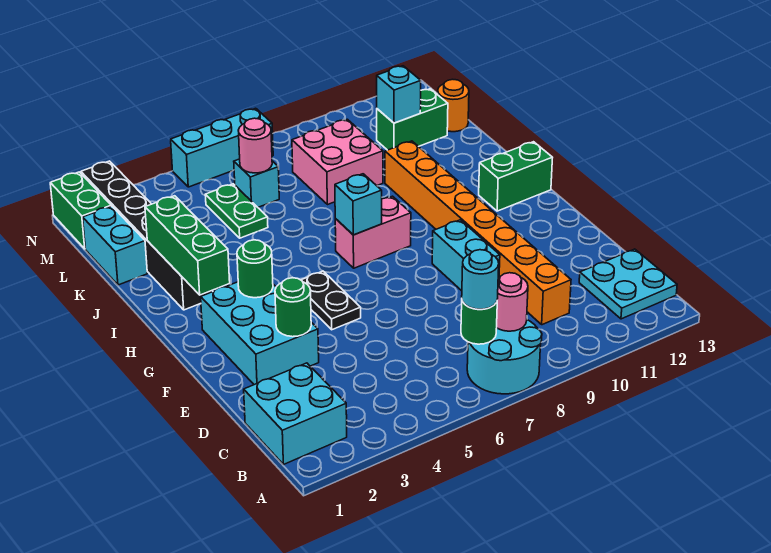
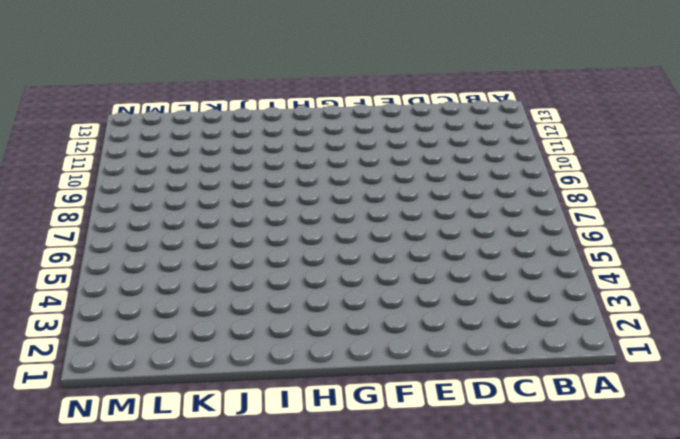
none -> cyan round brick A7:B8 level 1
none -> cyan brick B1:C2 level 1
none -> cyan plate B12:C13 level 1

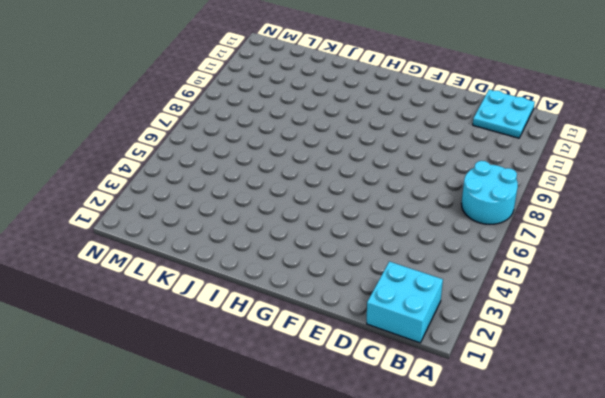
none -> orange brick C10:J10 level 1
none -> cyan brick E2:G3 level 1
none -> cyan brick E9:F9 level 1

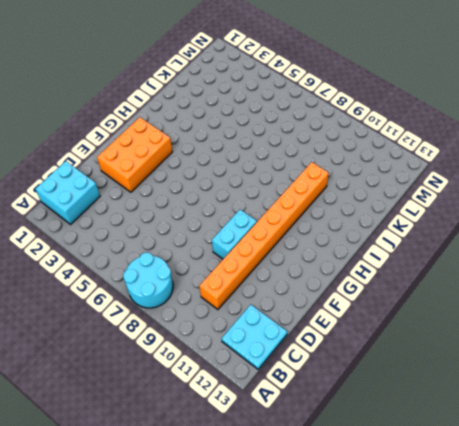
orange brick E2:G3 level 1 -> cyan brick E2:G3 level 1
none -> black plate F5:G5 level 1
none -> pink brick H7:H8 level 1
none -> green brick H12:H13 level 1

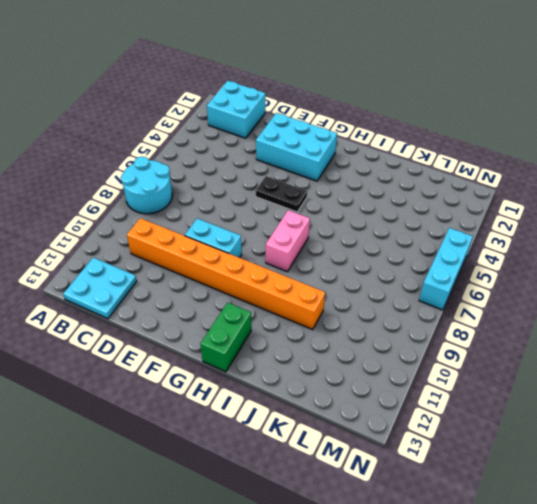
none -> black brick I2:N2 level 1
none -> cyan brick K1:L1 level 1
none -> green plate K5:L5 level 1

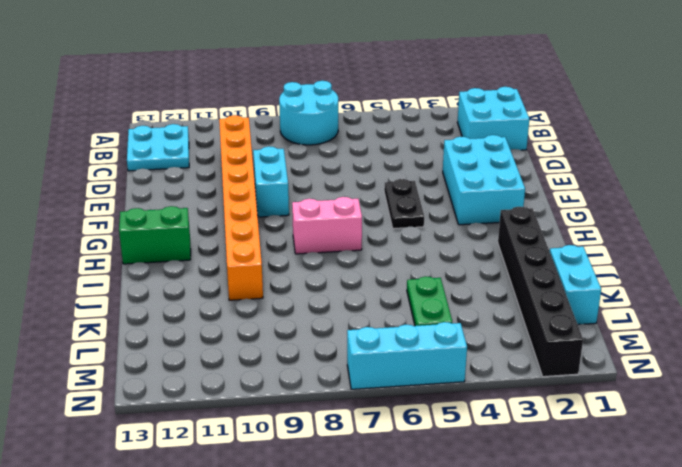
none -> pink brick K8:L9 level 1
none -> cyan brick L6 level 1
none -> green brick L11:L12 level 1

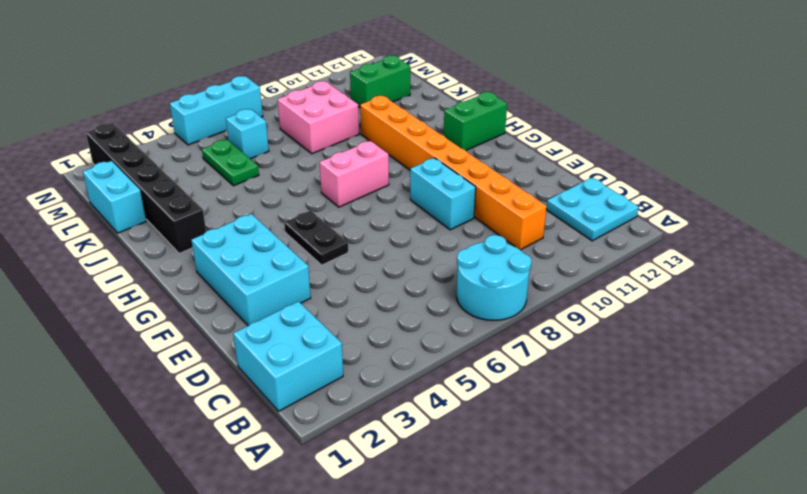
none -> orange round brick L13 level 1
none -> green brick M1:N1 level 1
none -> green round brick B7 level 2

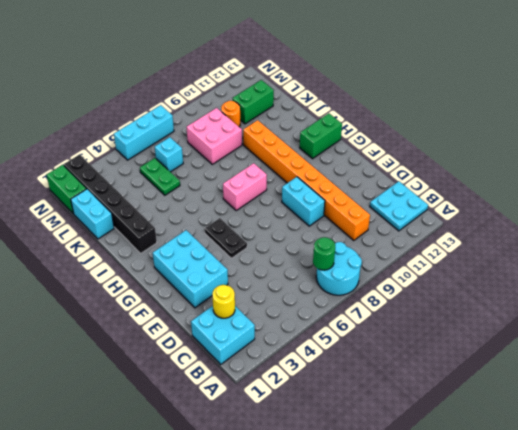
yellow round brick C2 level 2 -> none
orange round brick L10 level 1 -> orange round brick L13 level 1
none -> pink round brick B8 level 2
none -> green round brick E3 level 2
none -> green round brick G3 level 2

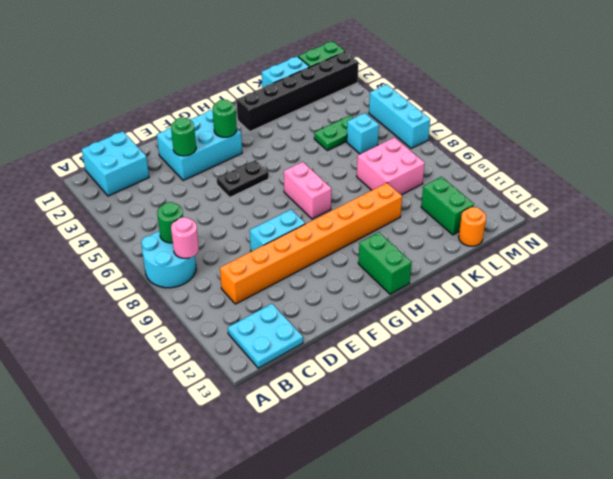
none -> green brick H2:J2 level 2
none -> cyan brick H7 level 2
none -> pink round brick L6 level 2

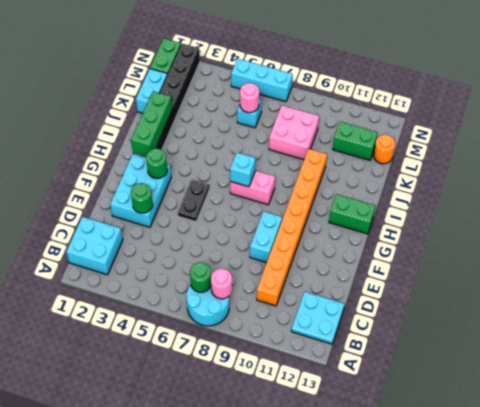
none -> green plate K5:L5 level 1
none -> cyan brick L11 level 2
none -> cyan round brick B7 level 3

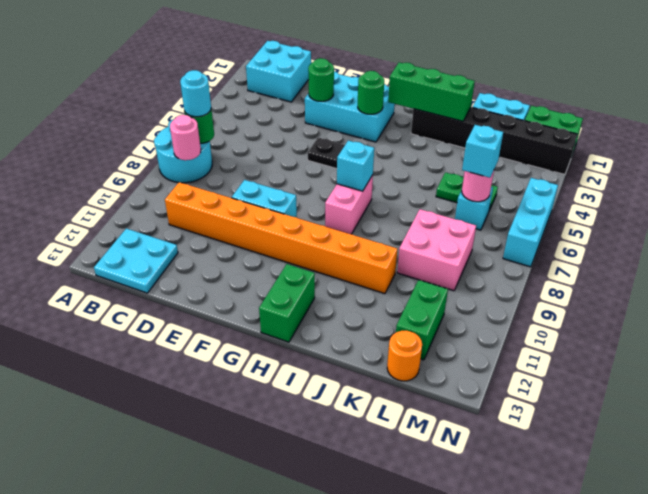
cyan brick L6 level 3 -> cyan brick L11 level 2

